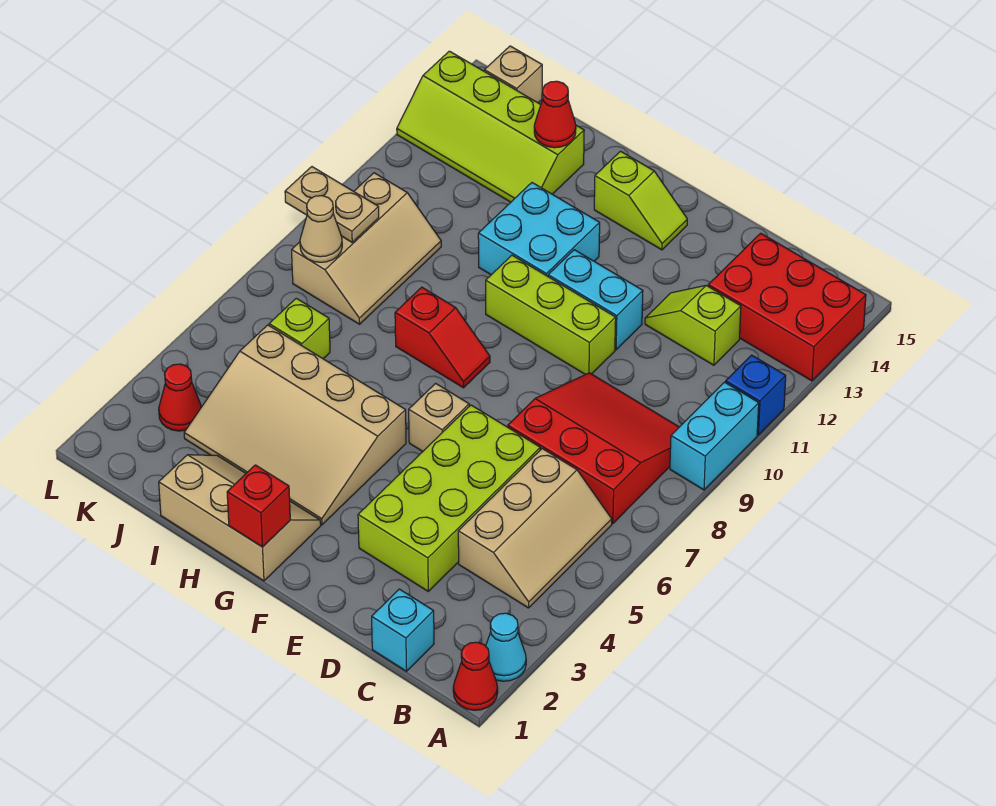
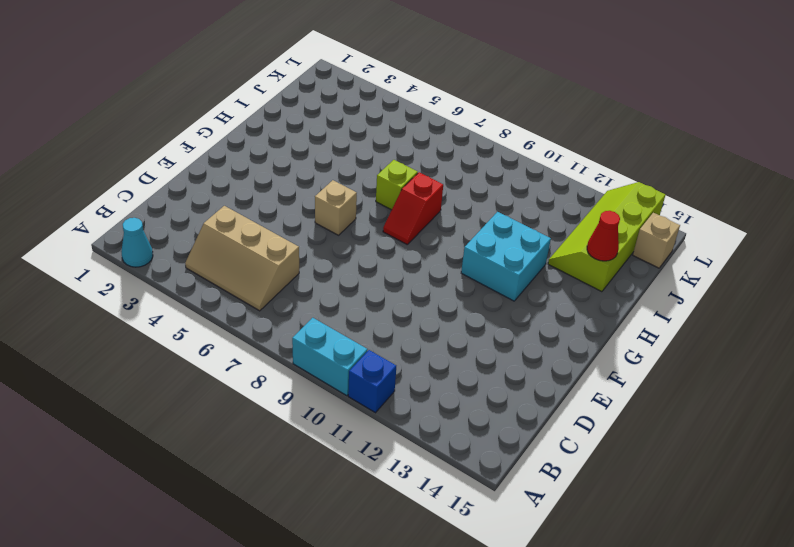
lime brick H7 level 1 -> lime brick J6 level 1
none -> red cone A1 level 1
none -> red brick A13:C14 level 1
none -> red slope B7:D9 level 1 top 7

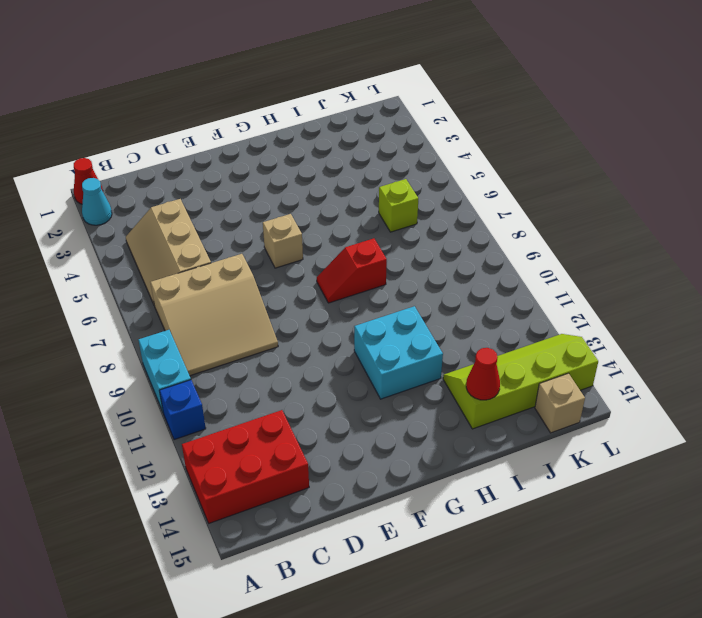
tan slope B7:D9 level 1 top 7 -> red slope B7:D9 level 1 top 7
none -> cyan brick C1 level 1
none -> lime slope C12:D12 level 1 top C
none -> lime brick D3:E6 level 1

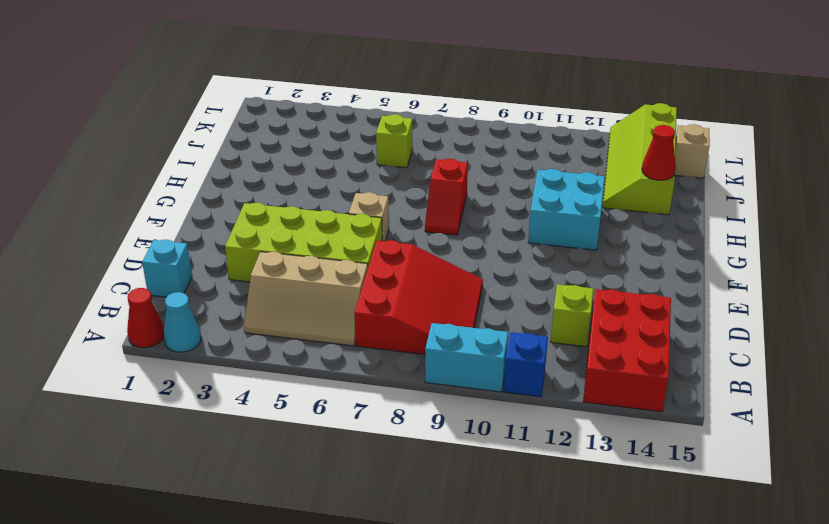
none -> lime brick E10:G10 level 1
none -> cyan brick E11:F11 level 1
none -> lime slope F14:G14 level 1 top G

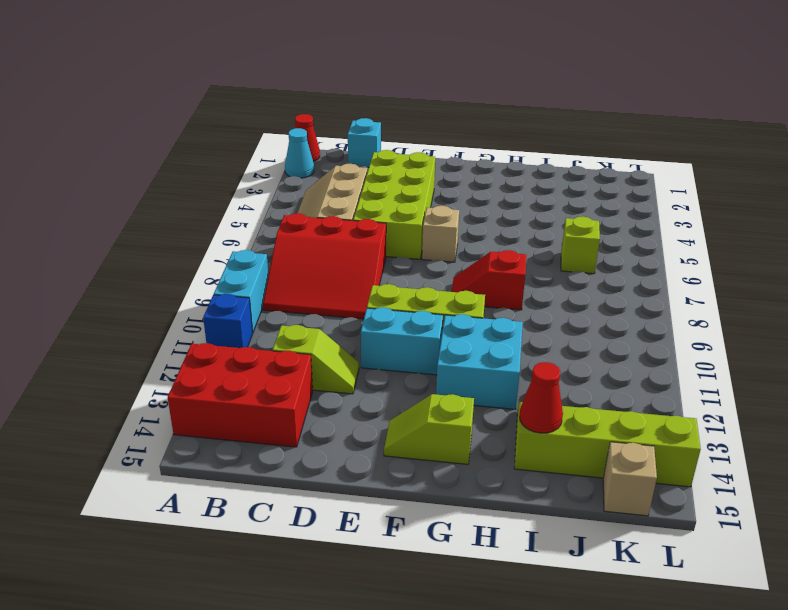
none -> tan slope G1:I2 level 1 top 1
none -> tan slope G3:J5 level 1 top 5
none -> tan slope J8:K10 level 1 top K

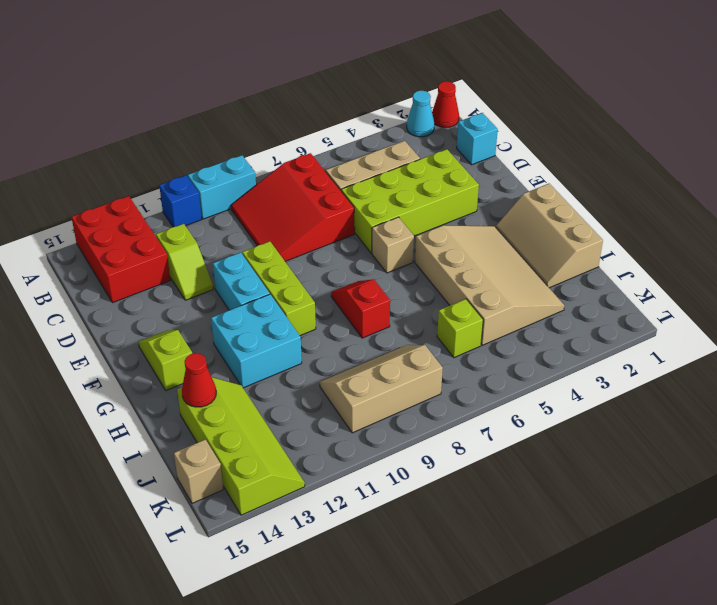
none -> red cone K3 level 1
none -> red brick G1 level 2
none -> tan cone K8 level 2

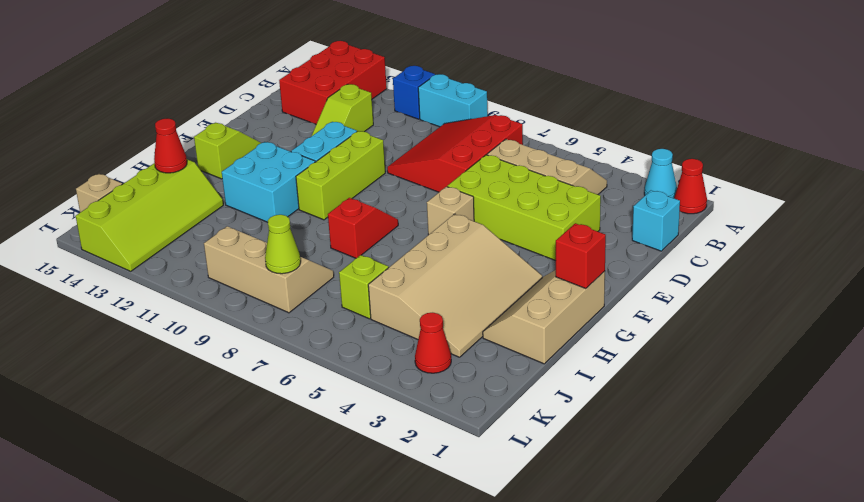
lime cone K8 level 2 -> tan cone K8 level 2
none -> tan plate K9:L9 level 2

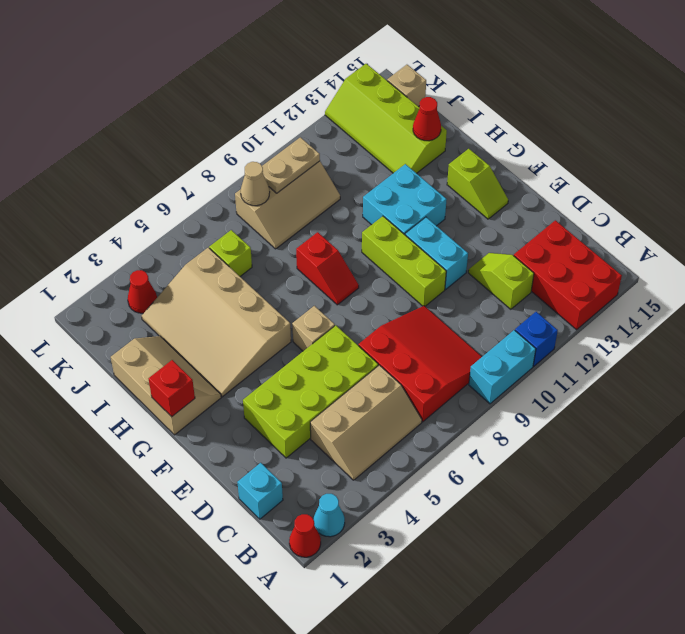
tan plate K9:K10 level 2 -> tan plate K9:L9 level 2

